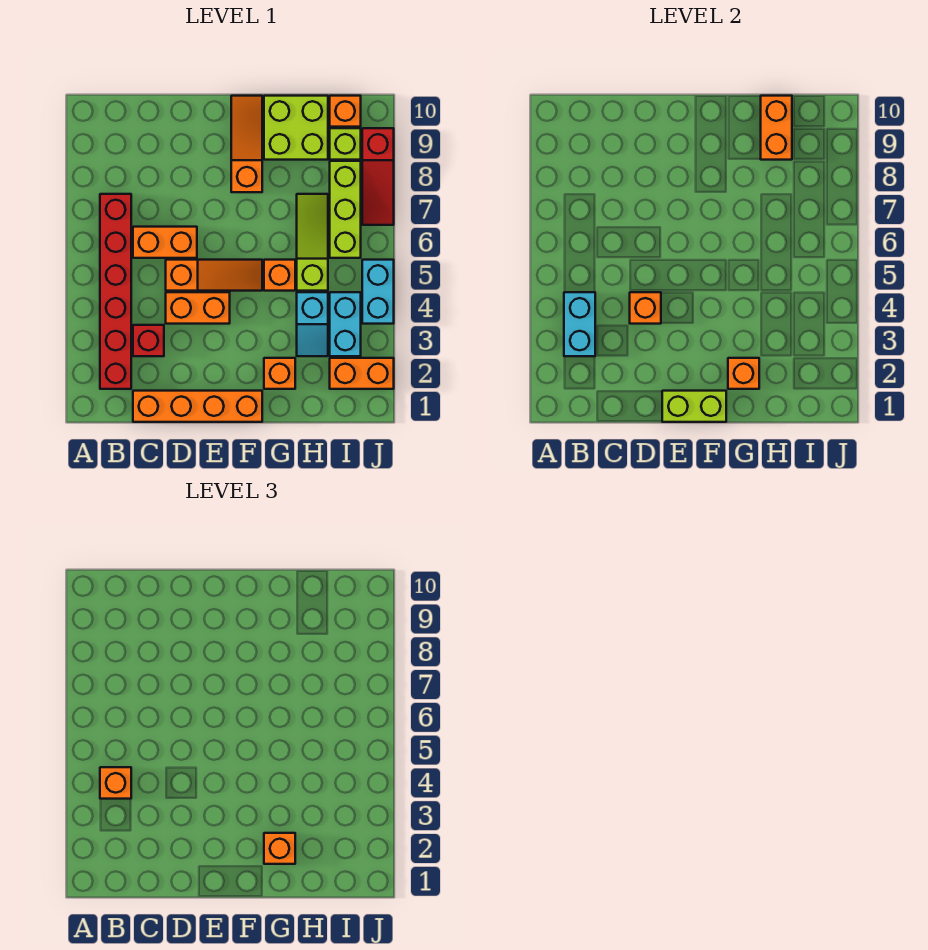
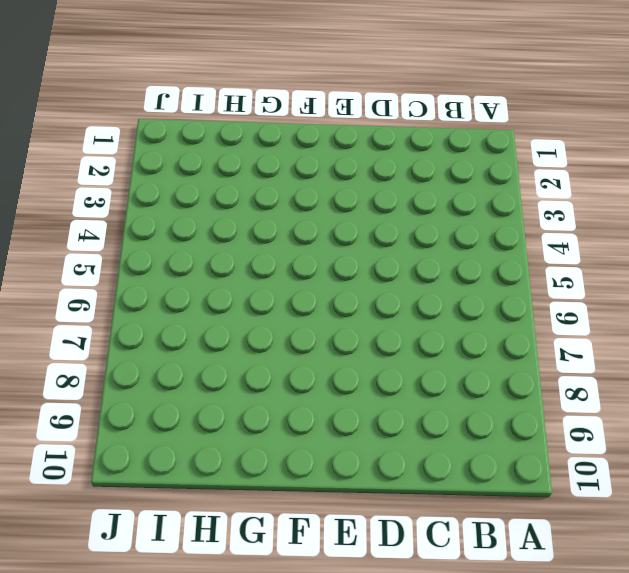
none -> red brick B2:B7 level 1
none -> orange brick C1:F1 level 1
none -> red brick C3 level 1

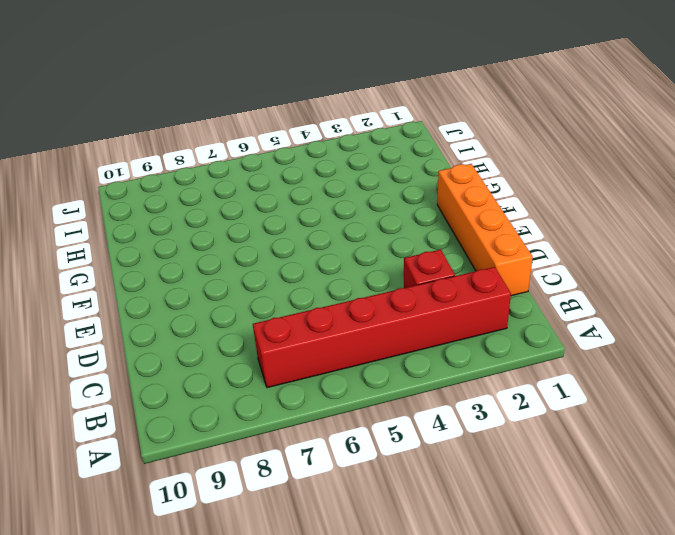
none -> orange brick C6:D6 level 1
none -> orange brick D4:E4 level 1
none -> orange slope D5:F5 level 1 top D

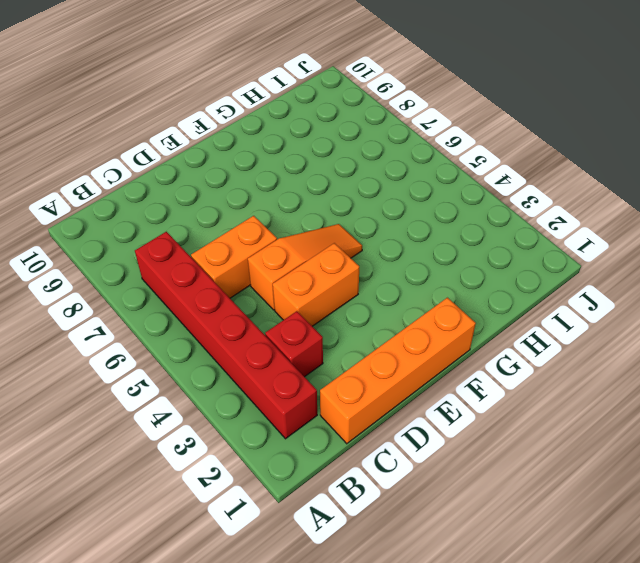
none -> orange slope F8:F10 level 1 top 8
none -> orange brick G2 level 1
none -> orange brick G5 level 1

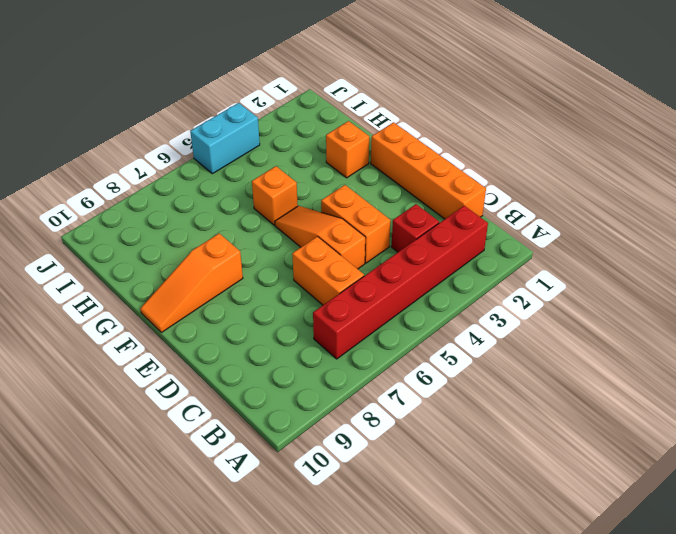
none -> lime brick G9:H10 level 1
none -> cyan slope H3:H4 level 1 top 4
none -> lime slope H5:H7 level 1 top 5

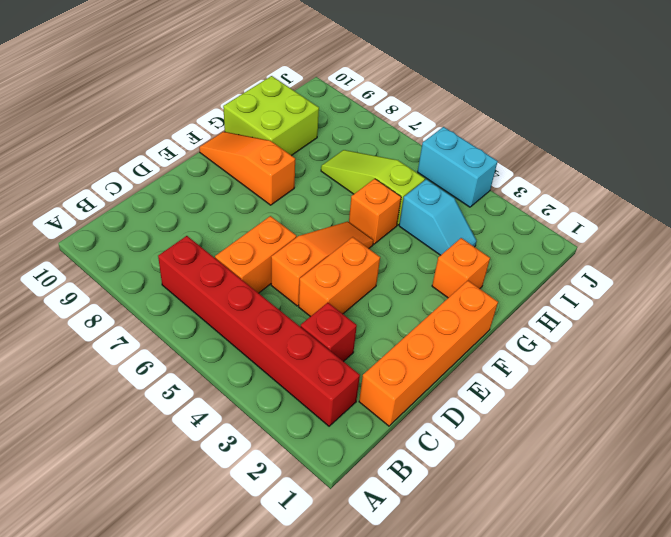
none -> orange brick I2:J2 level 1
none -> cyan brick I3:I4 level 1
none -> lime brick I6:I8 level 1

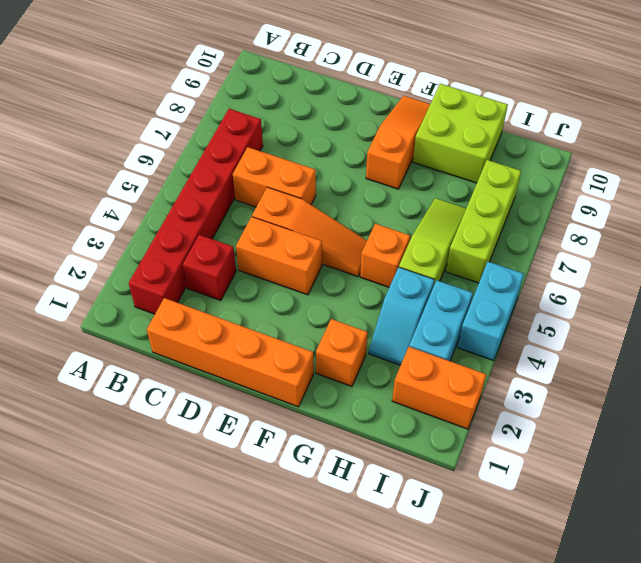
none -> lime brick I9 level 1
none -> orange brick I10 level 1
none -> red slope J7:J9 level 1 top 9

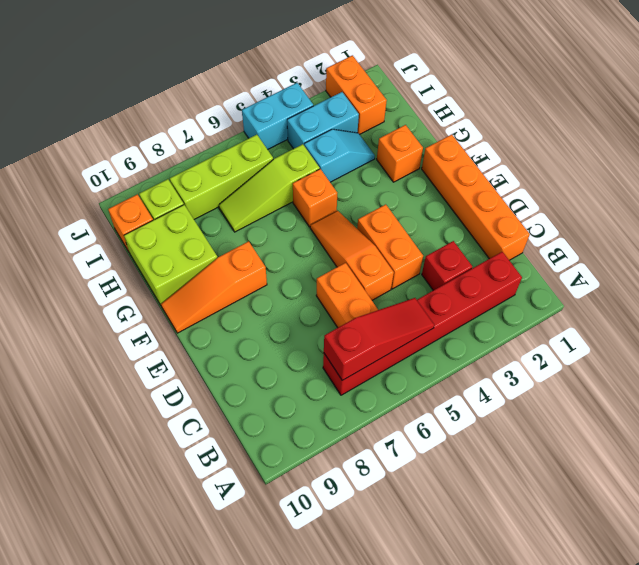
red slope B5:B7 level 2 top 7 -> red slope J7:J9 level 1 top 9
none -> cyan brick B3:B4 level 2
none -> orange brick D4 level 2
none -> lime brick E1:F1 level 2

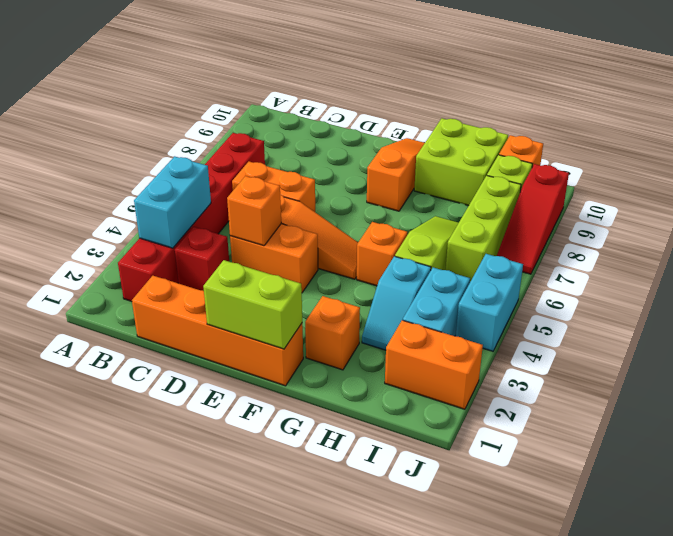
none -> orange brick G2 level 2
none -> orange brick H9:H10 level 2
none -> orange brick B4 level 3

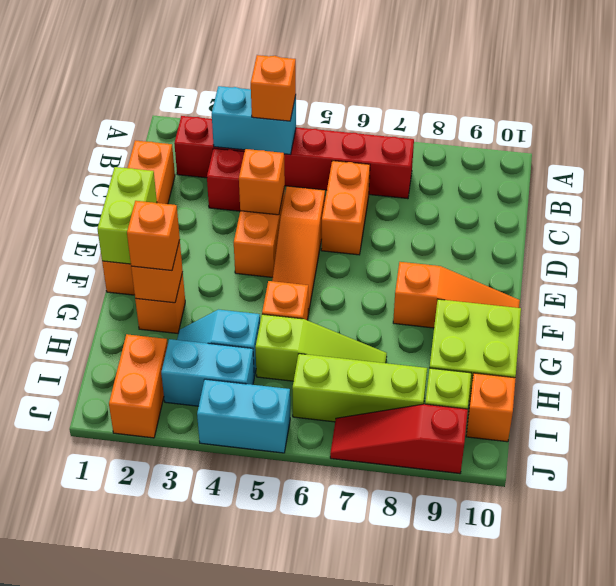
none -> orange brick H9:H10 level 2

